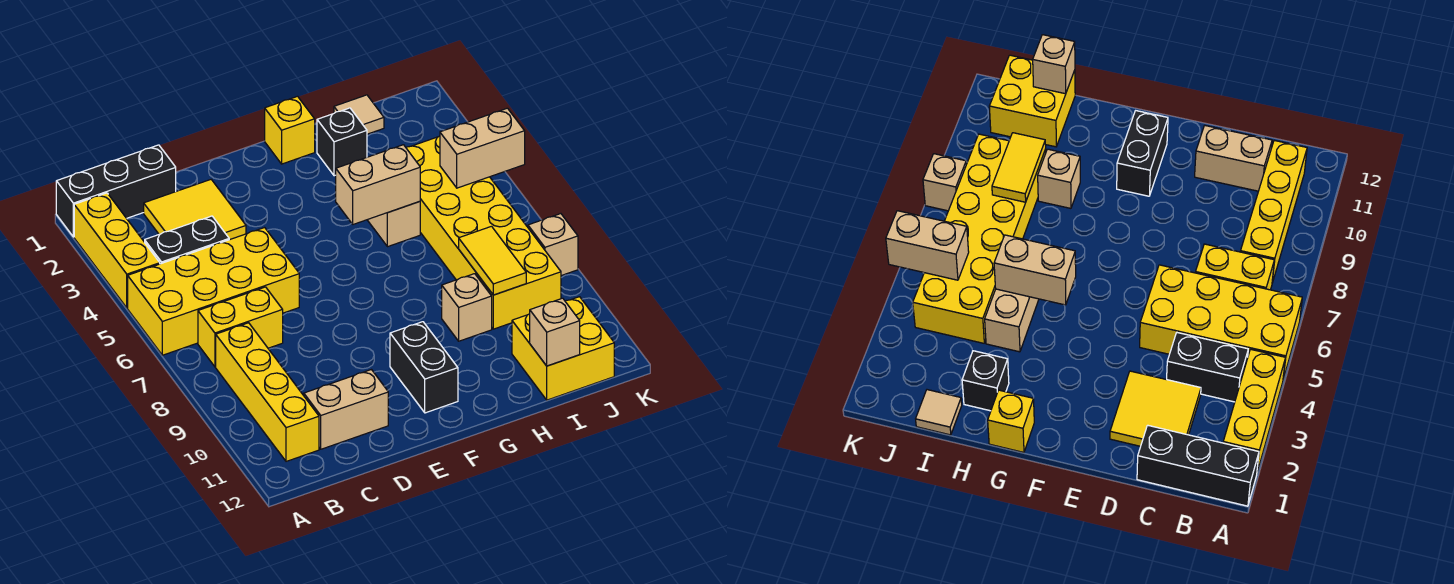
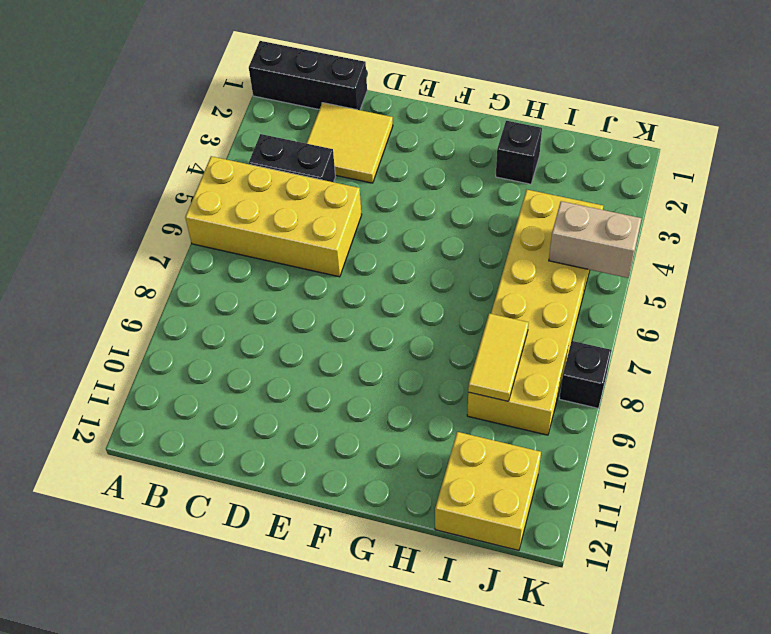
black brick K8 level 1 -> tan brick K8 level 1
none -> yellow brick A2:A4 level 1
none -> yellow brick B7:C7 level 1
none -> yellow brick B8:B11 level 1

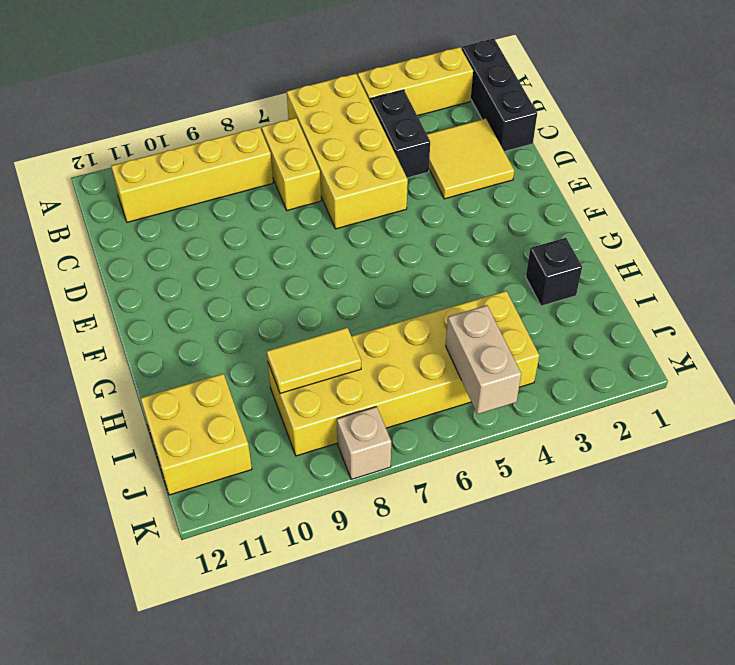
none -> tan brick C11:D11 level 1
none -> black brick F10:F11 level 1
none -> yellow brick G1 level 1

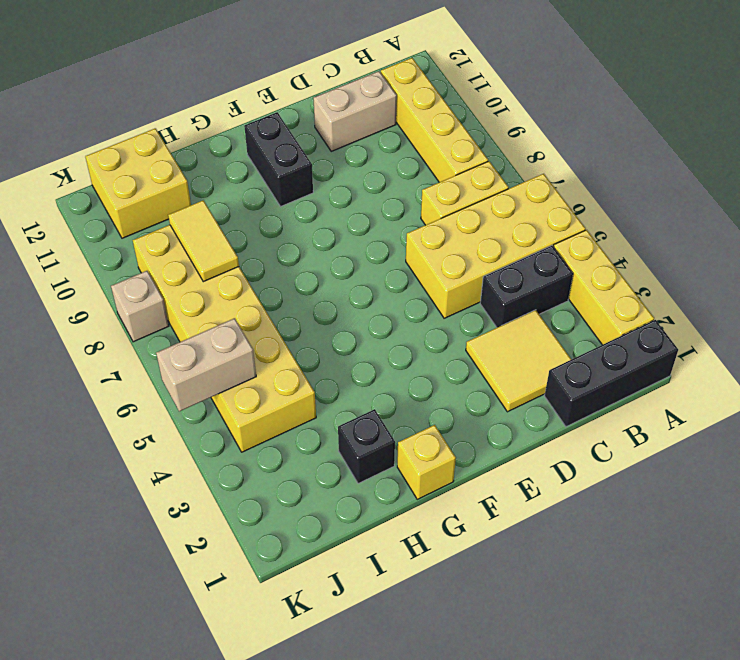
none -> tan brick H4:H5 level 1
none -> tan brick H9 level 1
none -> tan tile I1 level 1

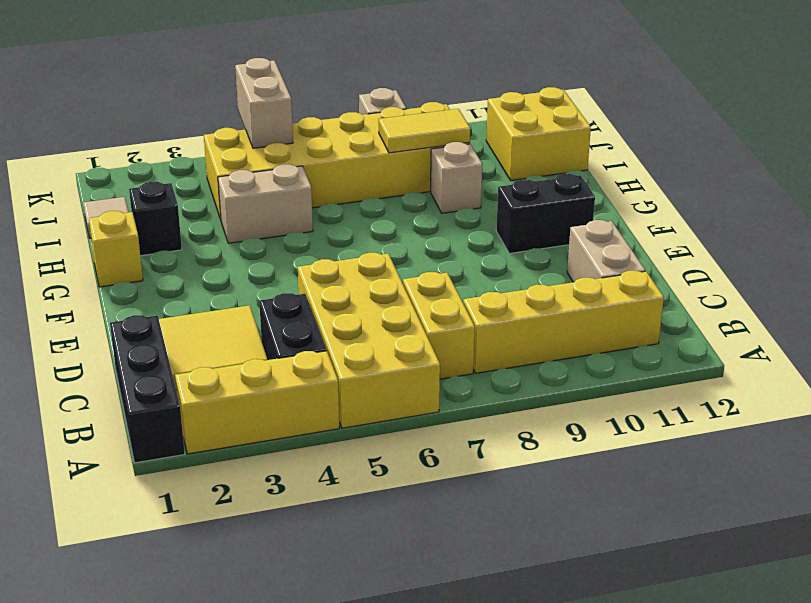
none -> tan brick G5:H5 level 2
none -> tan brick I12 level 2

